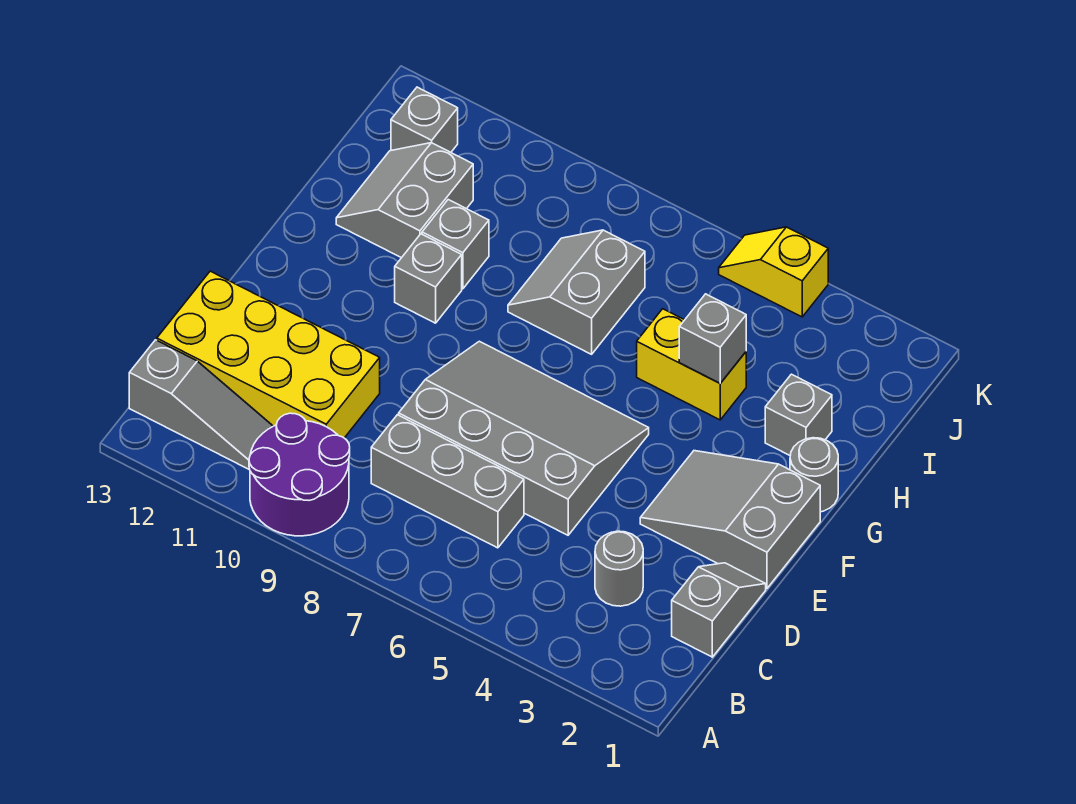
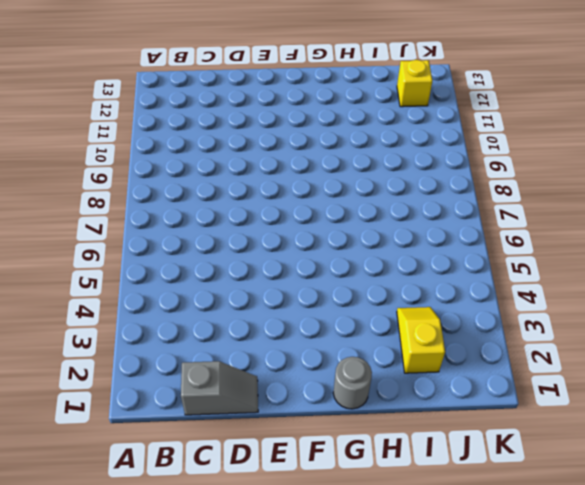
yellow slope I2:I3 level 1 top 2 -> yellow slope K4:K5 level 1 top 4
yellow brick J12 level 1 -> grey brick J12 level 1
none -> purple round brick A9:B10 level 1
none -> grey slope B11:B13 level 1 top 13
none -> grey round brick C3 level 1

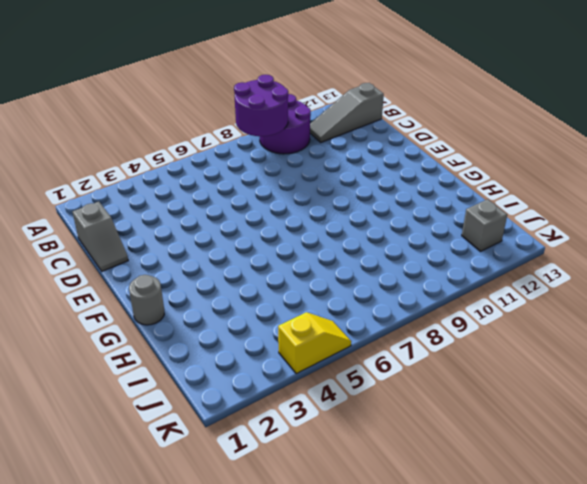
purple round brick A8:B9 level 2 -> none
none -> grey round brick C3 level 1
none -> grey brick C6:C8 level 1
none -> yellow brick C10:D13 level 1

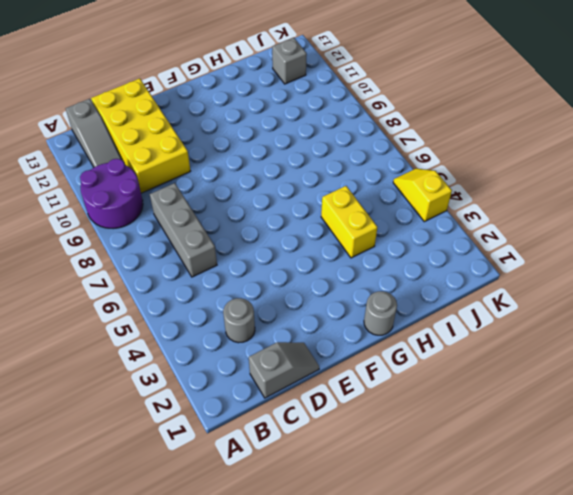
none -> grey slope D5:F8 level 1 top D
none -> grey slope E1:F3 level 1 top 1
none -> grey brick G10 level 1

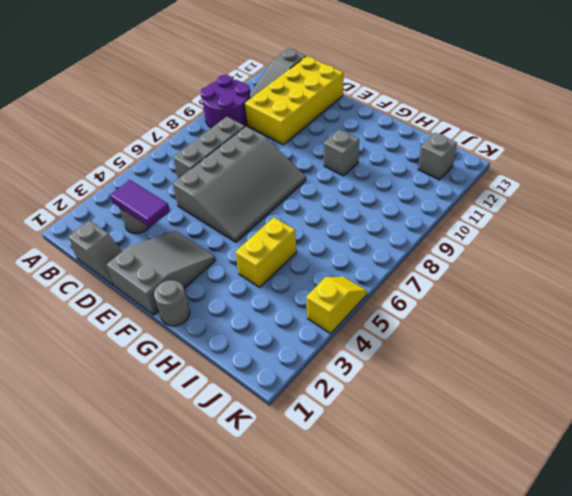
purple tile C3:D3 level 2 -> none
none -> grey brick H2 level 1
none -> grey slope H7:I8 level 1 top 7
none -> grey brick H10 level 1

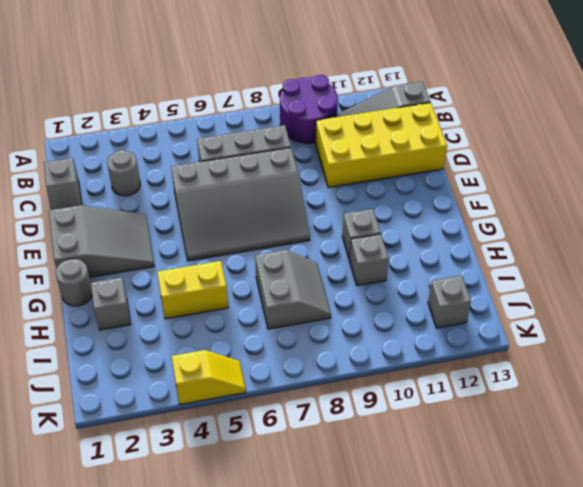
none -> grey slope H11:I12 level 1 top 11
none -> grey brick H4 level 2

